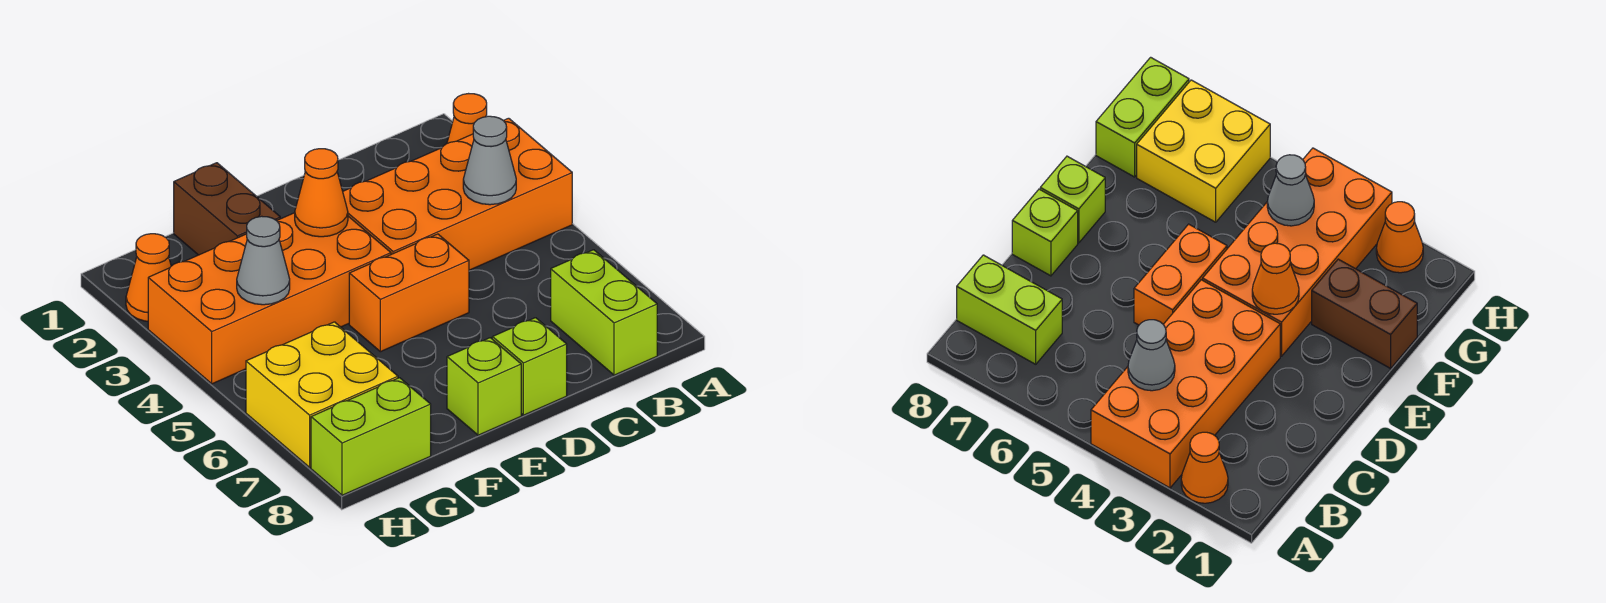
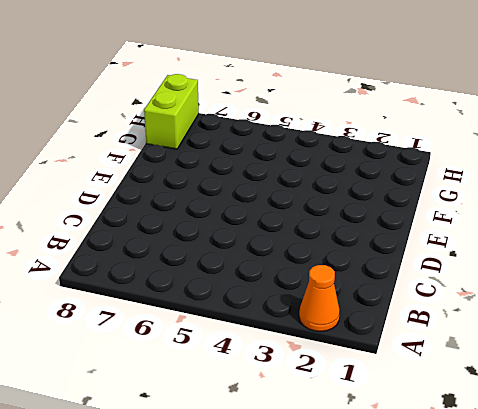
none -> orange brick A3:D4 level 1
none -> lime brick B7:B8 level 1
none -> orange brick D5:E5 level 1

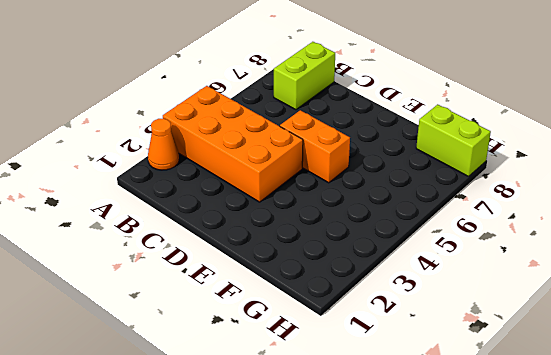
none -> lime brick D8 level 1
none -> orange brick E3:H4 level 1
none -> lime brick E8 level 1

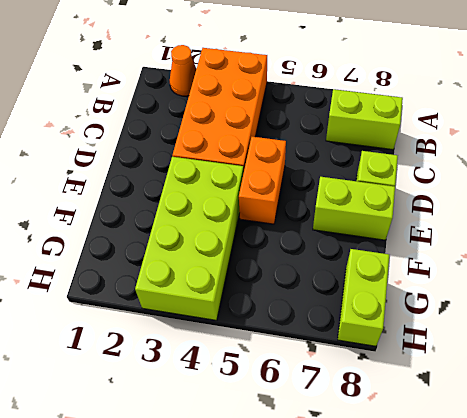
lime brick E3:H4 level 1 -> orange brick E3:H4 level 1
lime brick E7:E8 level 1 -> lime brick E8 level 1
none -> brown brick F1:F2 level 1
none -> yellow brick G6:H7 level 1
none -> orange cone H2 level 1

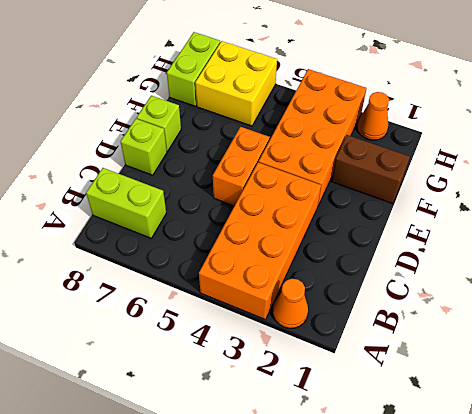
none -> grey cone B4 level 2
none -> orange cone E3 level 2
none -> grey cone G4 level 2

